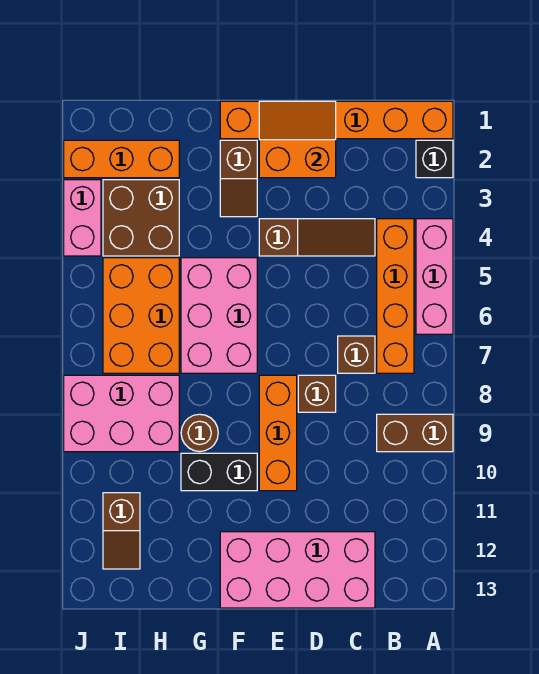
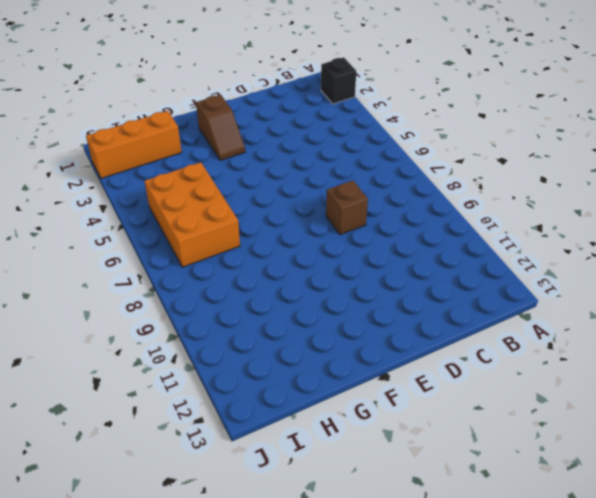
none -> orange brick A1:F1 level 1
none -> pink brick A4:A6 level 1
none -> brown brick A9:B9 level 1

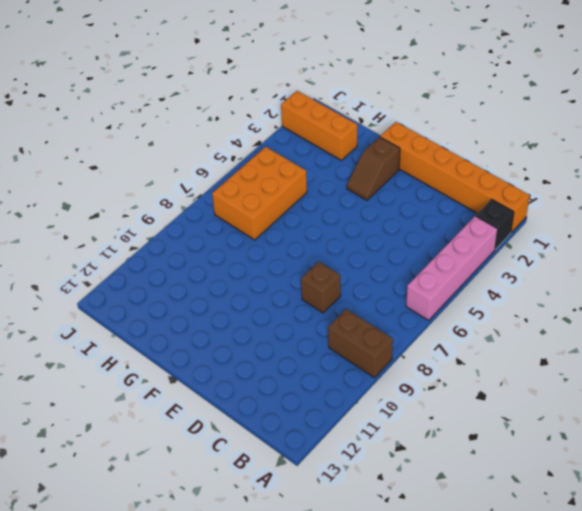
pink brick A3:A6 level 1 -> pink brick A4:A6 level 1
none -> orange brick B4:B7 level 1
none -> brown slope C4:E4 level 1 top E
none -> brown brick C7 level 1

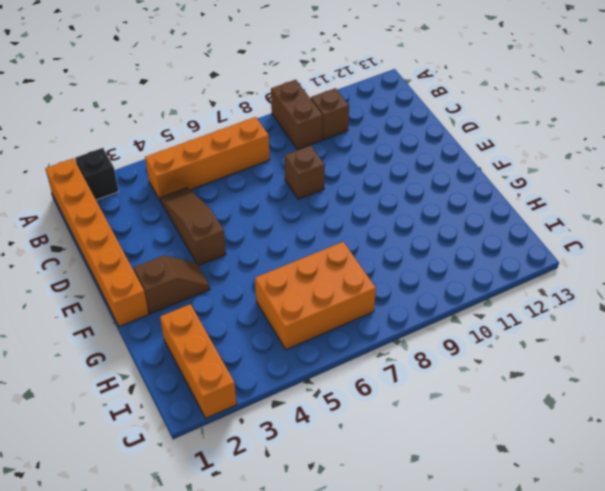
brown brick B10 level 1 -> brown brick C7 level 1
none -> pink brick A4:A6 level 1
none -> pink brick C12:F13 level 1
none -> orange brick E8:E10 level 1

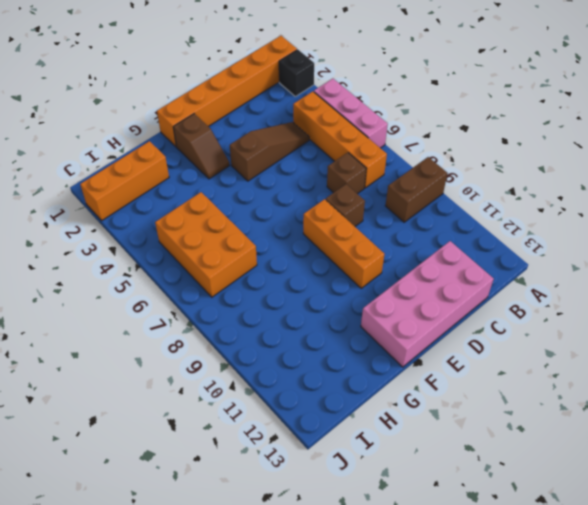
none -> pink brick F5:G7 level 1
none -> black brick F10:G10 level 1
none -> brown round brick G9 level 1

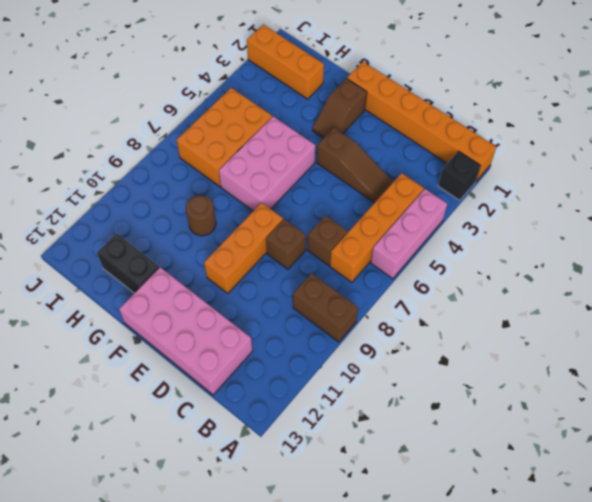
black brick G12:H12 level 1 -> black brick F10:G10 level 1
none -> brown brick H3:I4 level 1
none -> pink brick H8:J9 level 1
none -> brown slope I11:I12 level 1 top 11

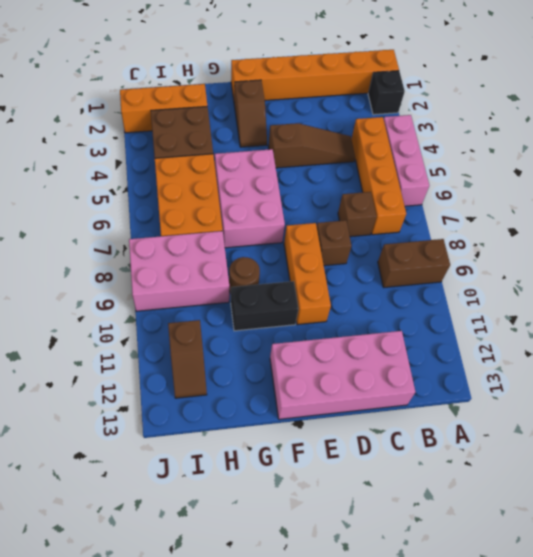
none -> pink brick J3:J4 level 1
none -> orange slope D1:E2 level 2 top 2

